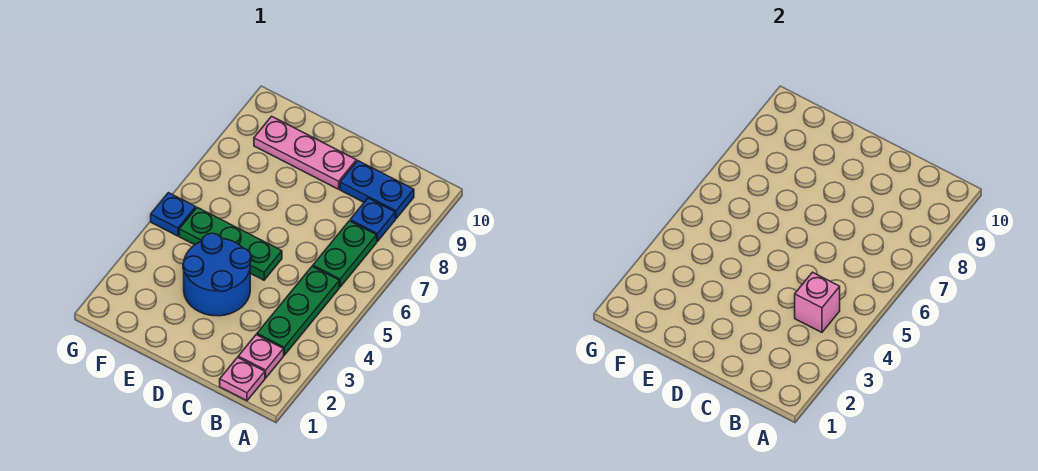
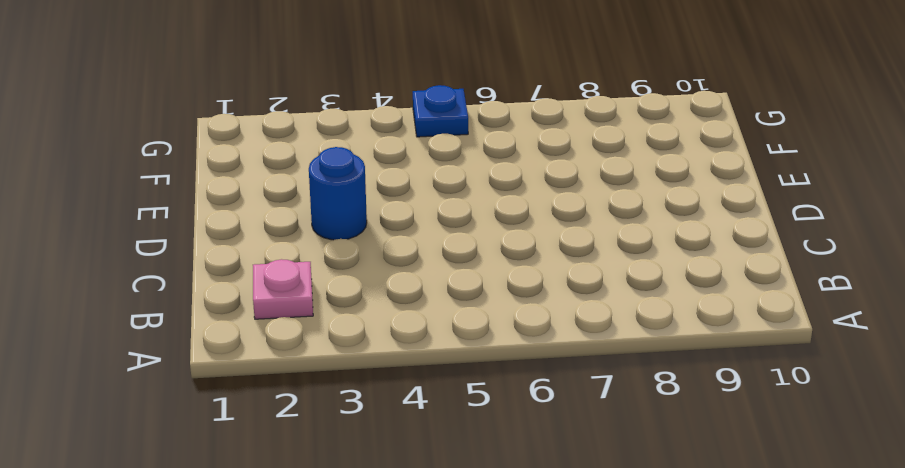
blue round brick D3 level 1 -> blue round brick D3:E4 level 1
none -> pink plate B1 level 1
none -> green plate B3:B5 level 1

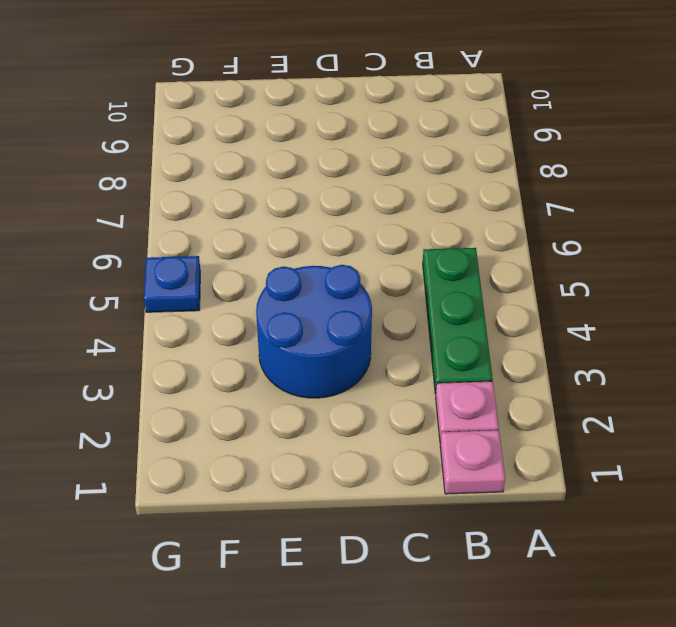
none -> green plate B6:B7 level 1
none -> blue plate B8 level 1

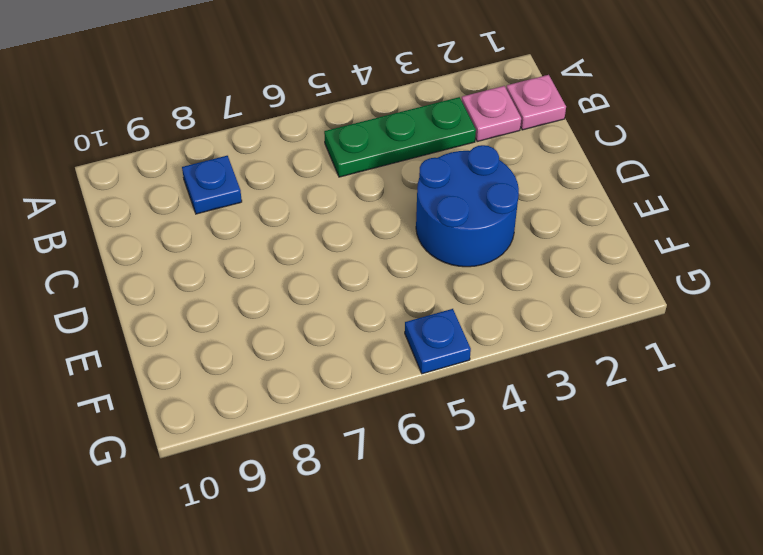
none -> green plate B6:B7 level 1
none -> blue plate B9:C9 level 1

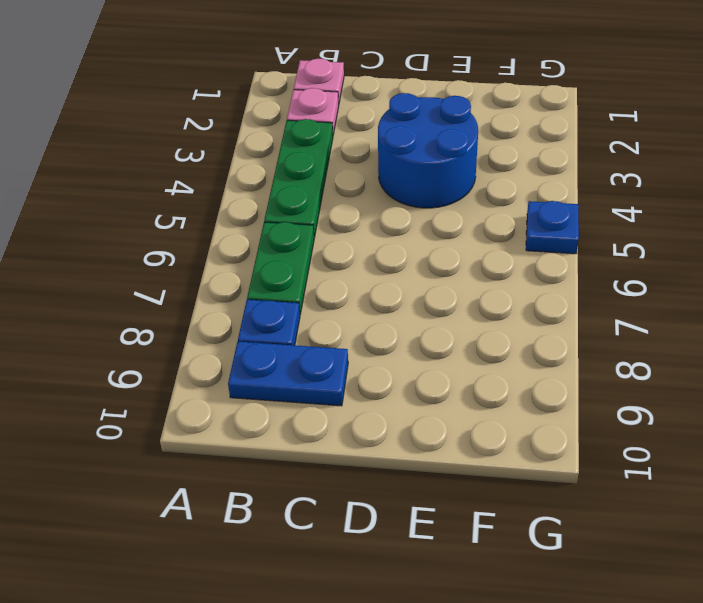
none -> green plate D5:F5 level 1
none -> pink plate D9:F9 level 1

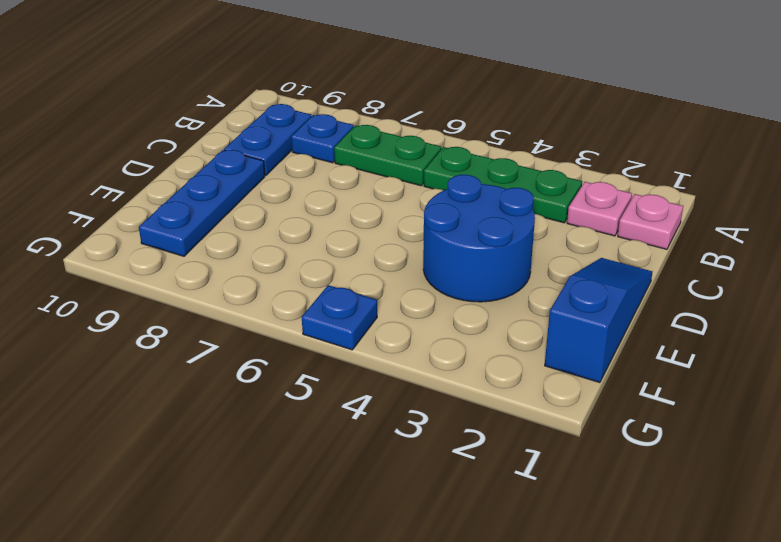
blue slope D1:F1 level 1 top F -> none
blue plate D9:F9 level 1 -> pink plate D9:F9 level 1
none -> green plate D5:F5 level 1
none -> pink brick B4 level 2

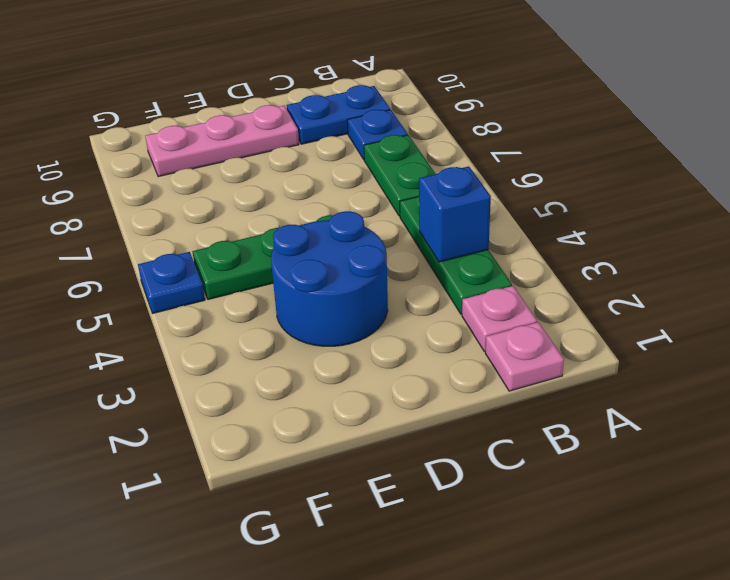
blue brick B4 level 2 -> pink brick B4 level 2

